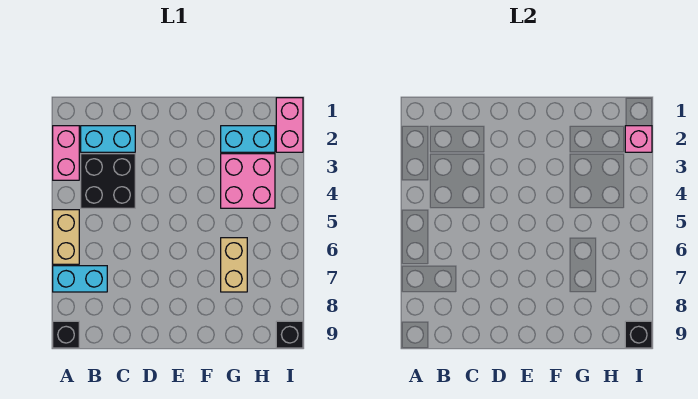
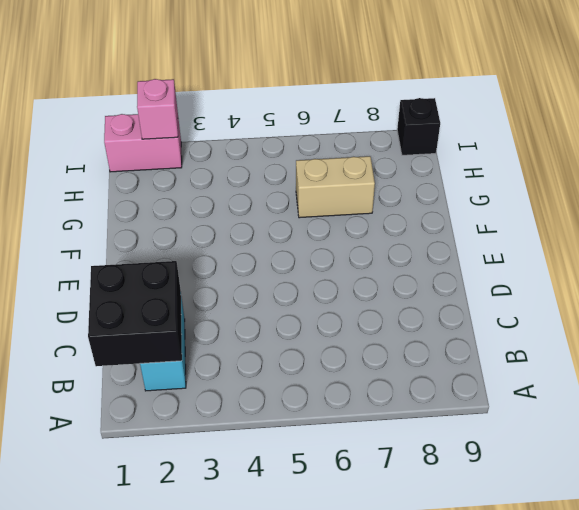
black brick B1:C2 level 2 -> black brick B3:C4 level 1
none -> pink brick A2:A3 level 1
none -> tan brick A5:A6 level 1
none -> cyan brick A7:B7 level 1

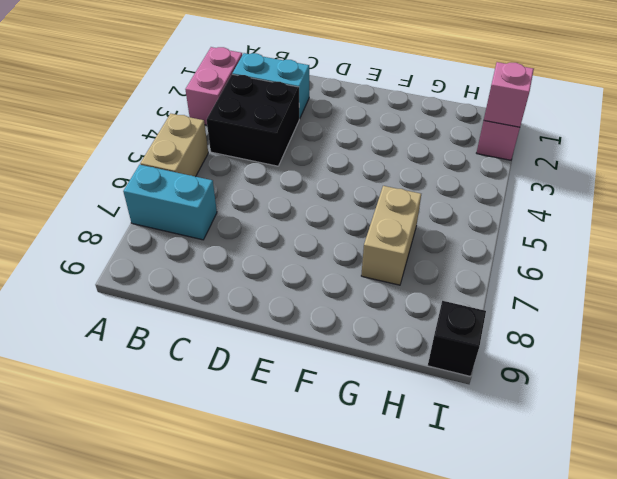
none -> black brick A9 level 1
none -> cyan brick G2:H2 level 1
none -> pink brick G3:H4 level 1

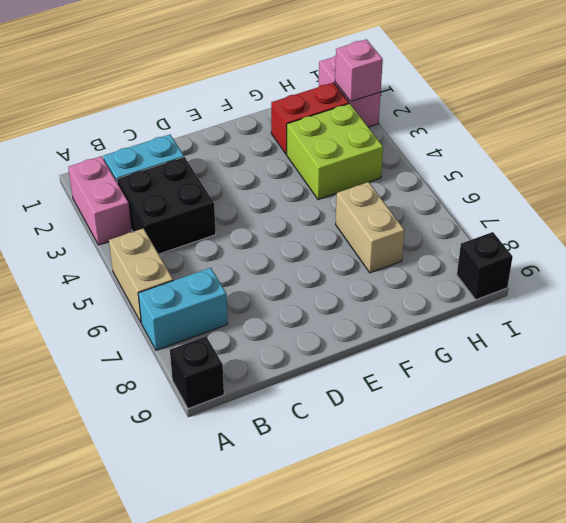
red brick G2:H2 level 1 -> cyan brick G2:H2 level 1
lime brick G3:H4 level 1 -> pink brick G3:H4 level 1
none -> black brick I9 level 2

